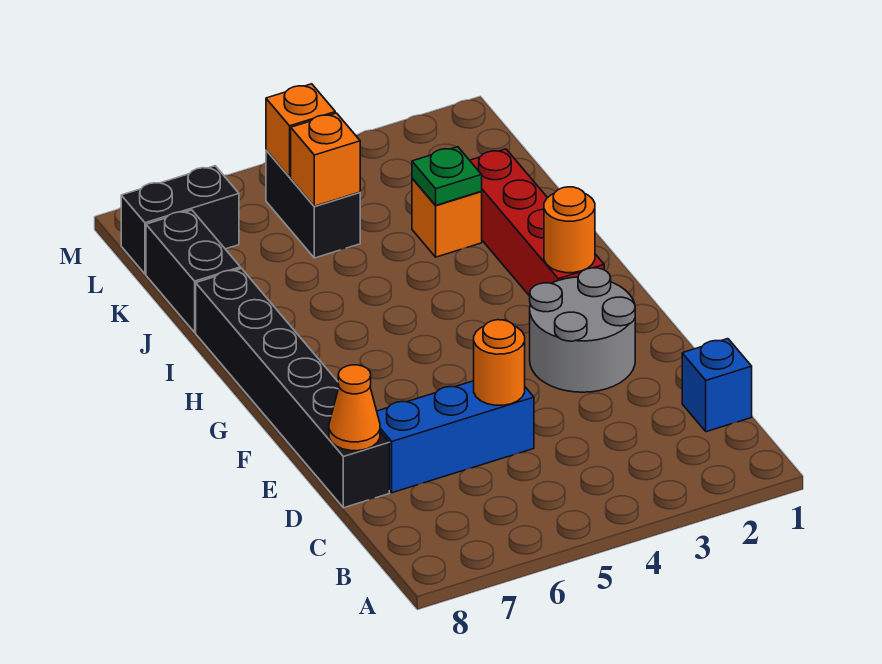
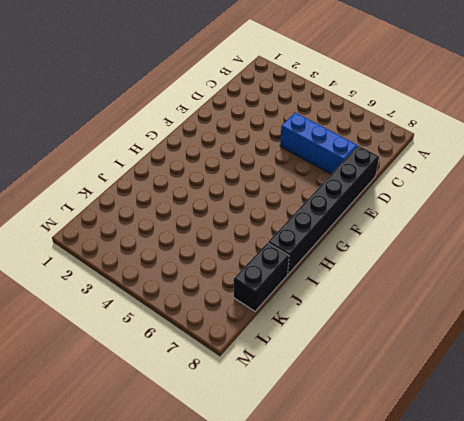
none -> blue brick C1 level 1
none -> grey round brick E2:F3 level 1
none -> red brick G2:J2 level 1

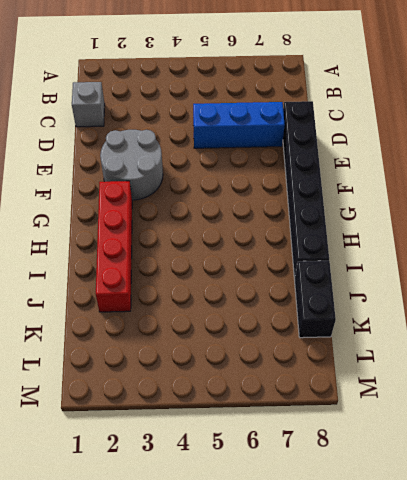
grey brick C1 level 1 -> blue brick C1 level 1
none -> orange brick J3 level 1
none -> black brick K5:L5 level 1
none -> black brick L7:L8 level 1

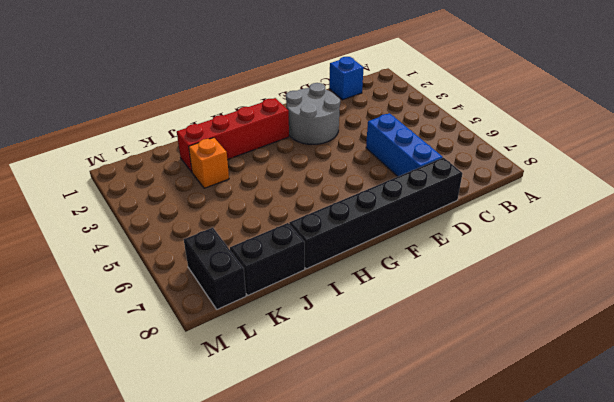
none -> black brick K5:L5 level 1
none -> orange round brick D5 level 2
none -> orange cone D8 level 2

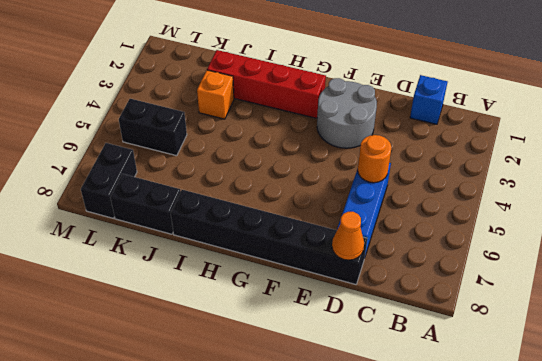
none -> orange round brick G2 level 2
none -> green plate J3 level 2
none -> orange brick K5 level 2

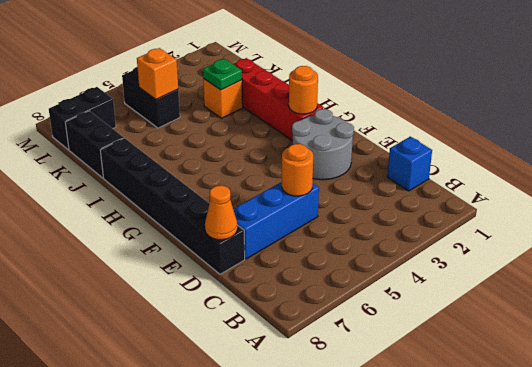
none -> orange brick L5 level 2

